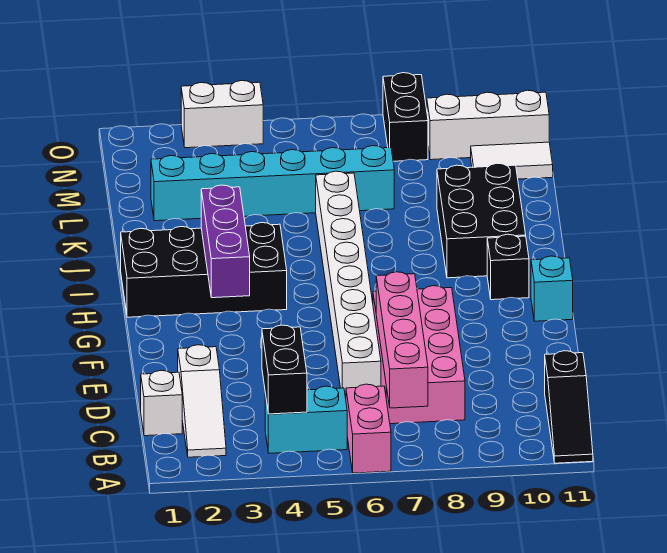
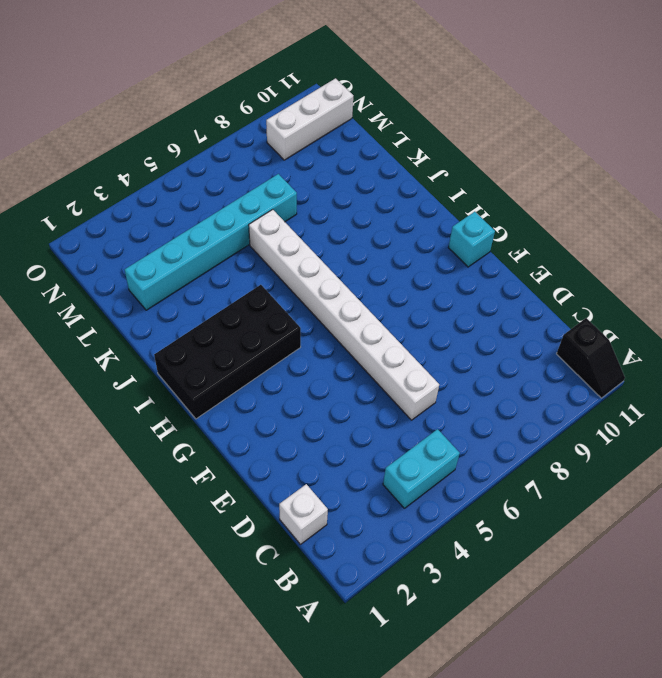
black slope A11:B11 level 1 top B -> black slope A11:C11 level 1 top C
none -> pink brick A6:B6 level 1
none -> white slope B2:D2 level 1 top D
none -> pink brick C7:F8 level 1

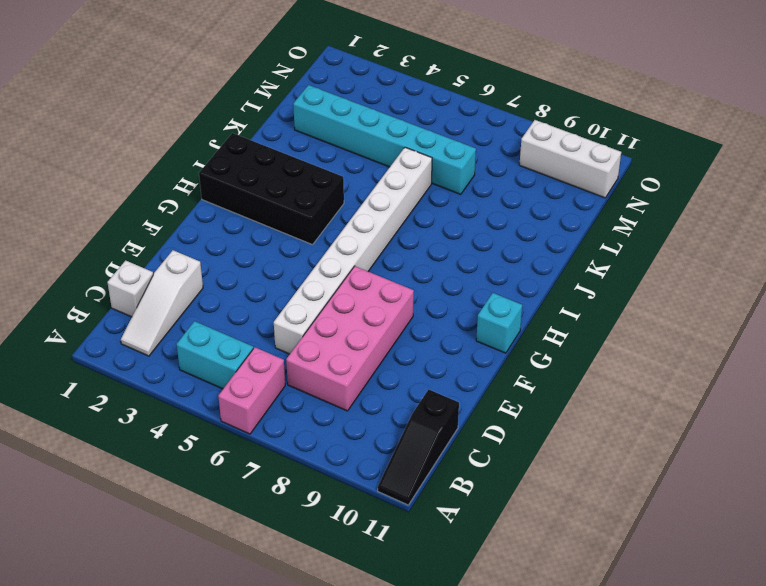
none -> black brick H10 level 1
none -> black brick I9:K10 level 1
none -> white tile M10:M11 level 1

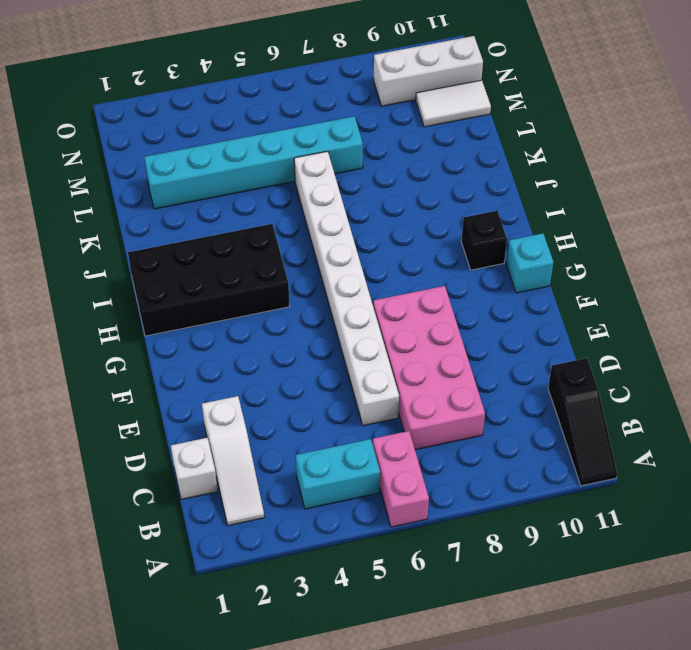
none -> black brick I9:K10 level 1
none -> black brick N8:O8 level 1
none -> white brick O3:O4 level 1

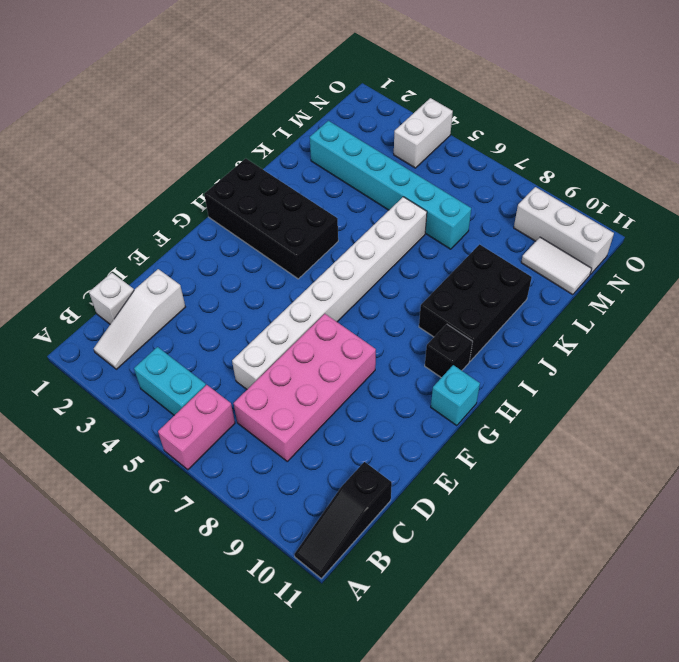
white brick N4:O4 level 1 -> white brick O3:O4 level 1
none -> black brick N8:O8 level 1
none -> black brick B4:C4 level 2
none -> pink brick B7:E7 level 2

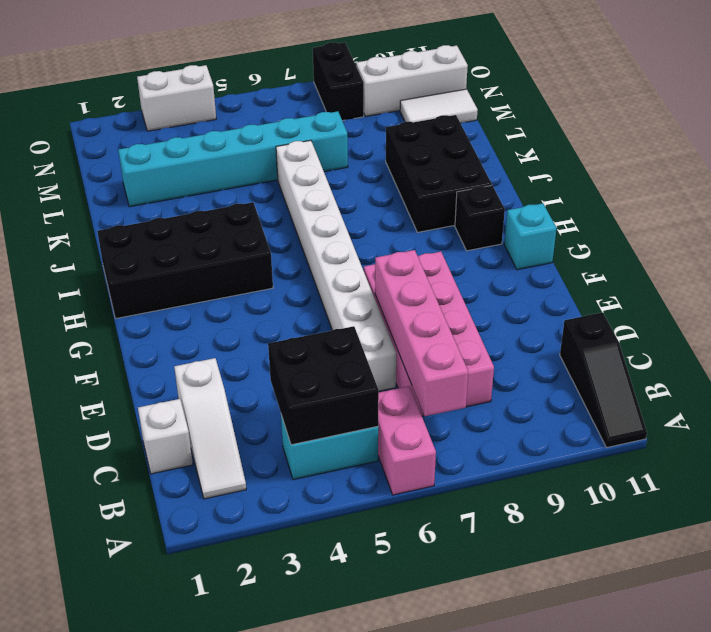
black brick B4:C5 level 2 -> black brick B4:C4 level 2
none -> purple brick G3:I3 level 2

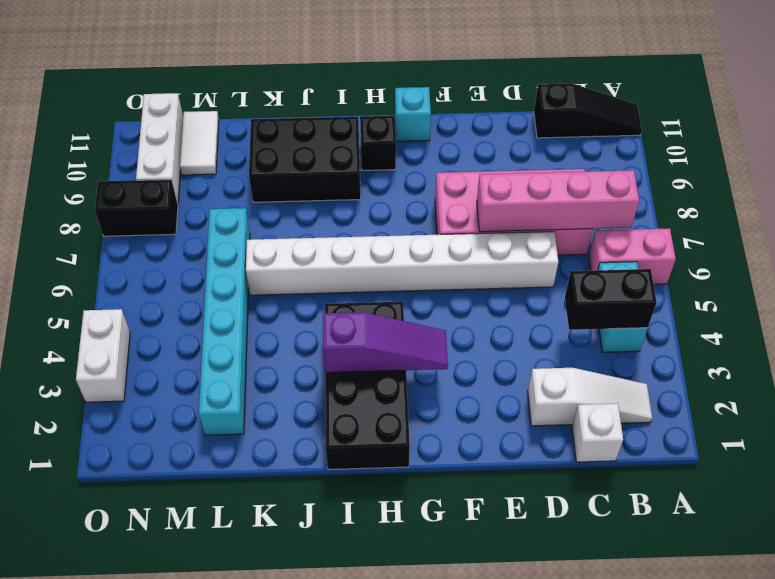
purple slope G3:I3 level 2 top I -> purple brick G3:I3 level 2

